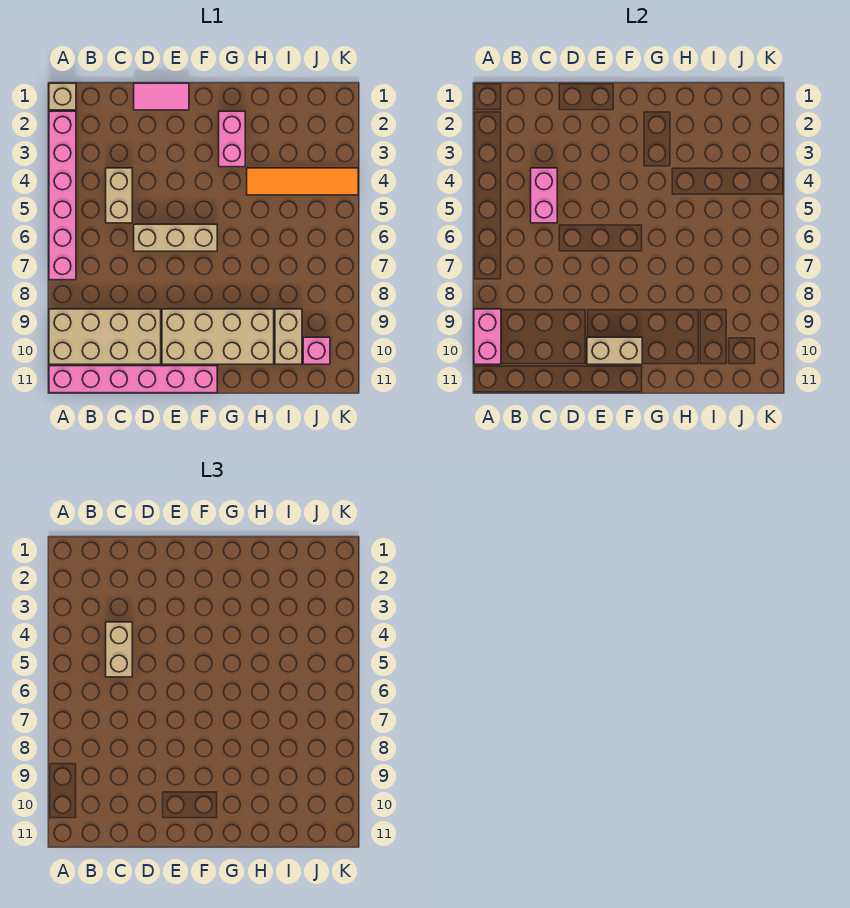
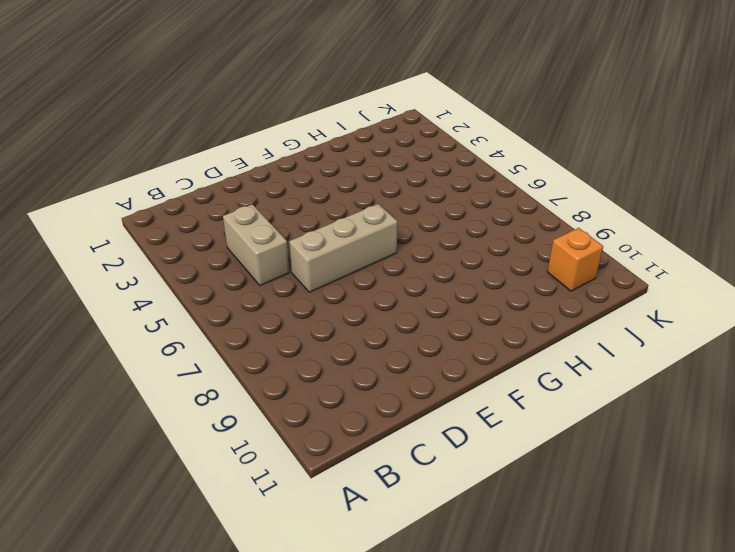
orange brick J10 level 1 -> pink brick J10 level 1
none -> tan brick A1 level 1
none -> pink brick A2:A7 level 1
none -> tan brick A9:D10 level 1

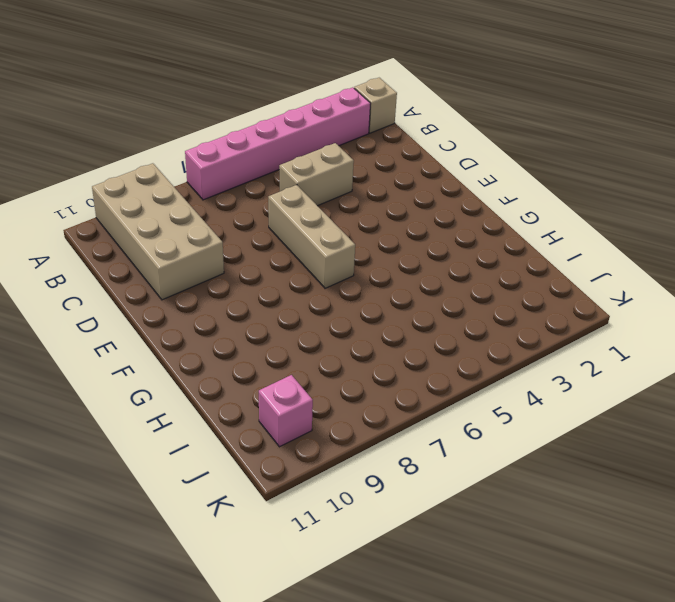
none -> pink brick A11:F11 level 1
none -> pink tile D1:E1 level 1
none -> tan brick E9:H10 level 1

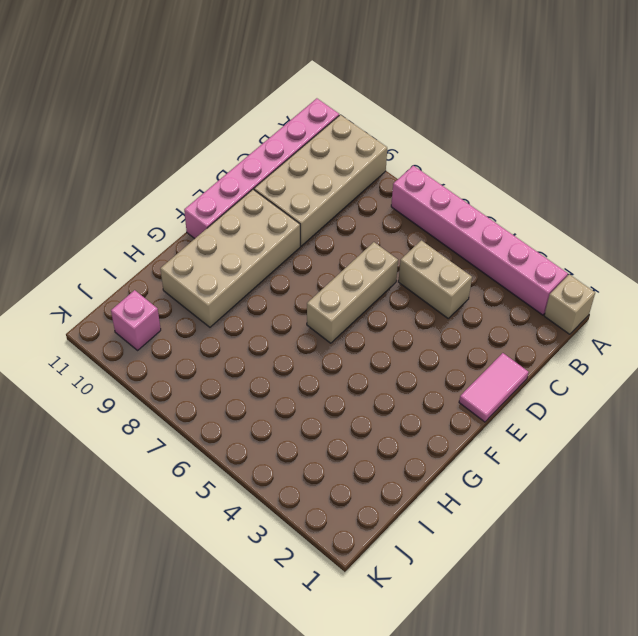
none -> pink brick G2:G3 level 1
none -> orange tile H4:K4 level 1
none -> tan brick I9:I10 level 1

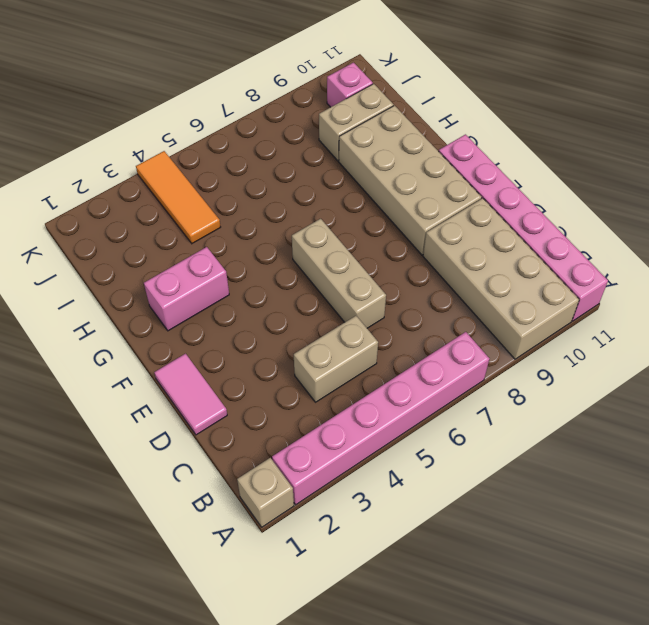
orange tile I4:K4 level 1 -> orange tile H4:K4 level 1
none -> pink brick A9:A10 level 2
none -> pink brick C4:C5 level 2
none -> tan brick E10:F10 level 2

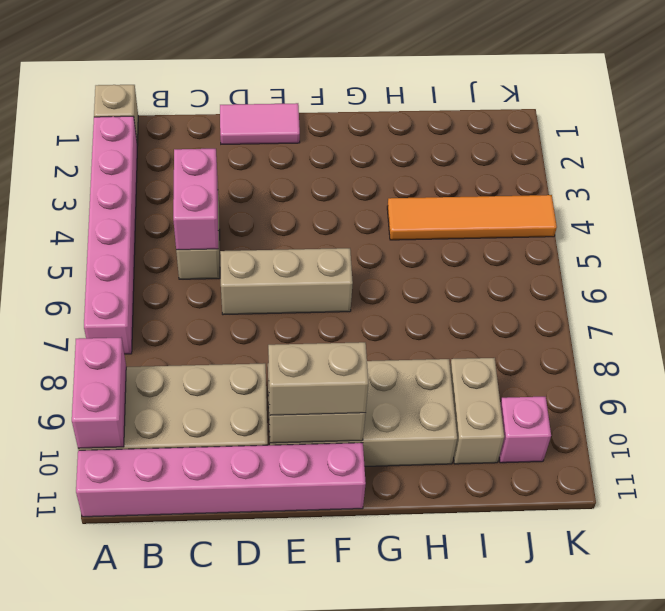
tan brick E10:F10 level 3 -> tan brick C4:C5 level 3
none -> pink brick G2:G3 level 1

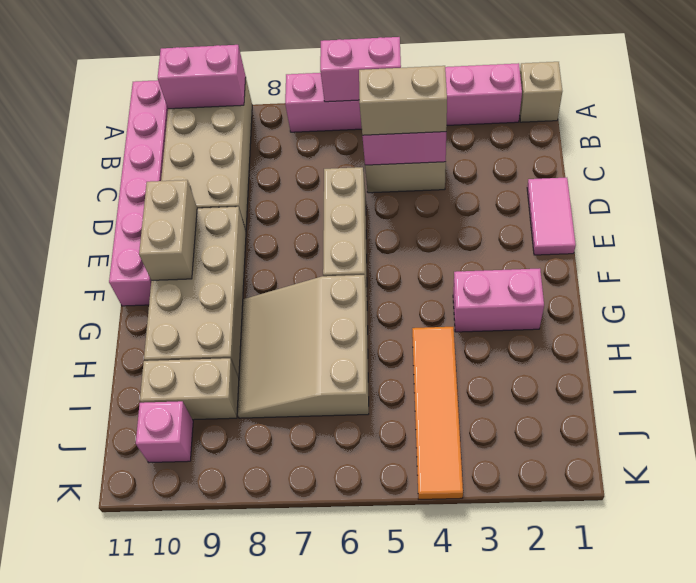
pink brick A5:A6 level 2 -> none
tan slope G6:I8 level 1 top 6 -> none

